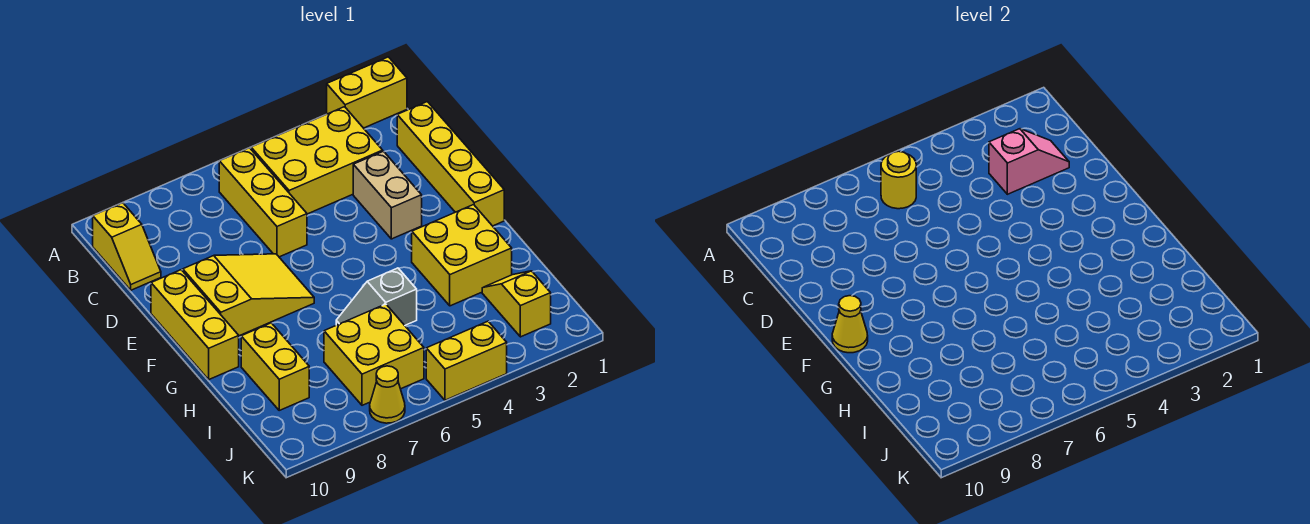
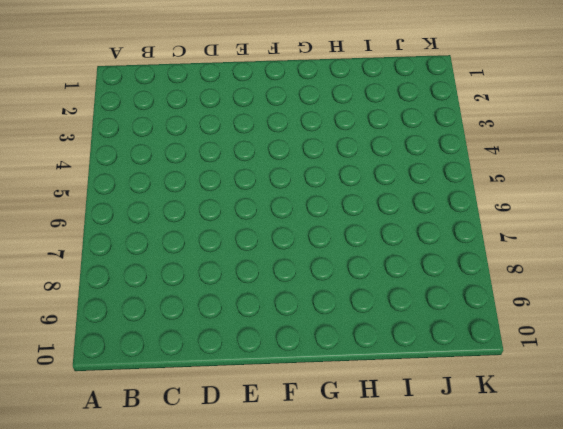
none -> yellow brick A1:A2 level 1
none -> yellow brick B3:C5 level 1
none -> yellow brick B6:D6 level 1

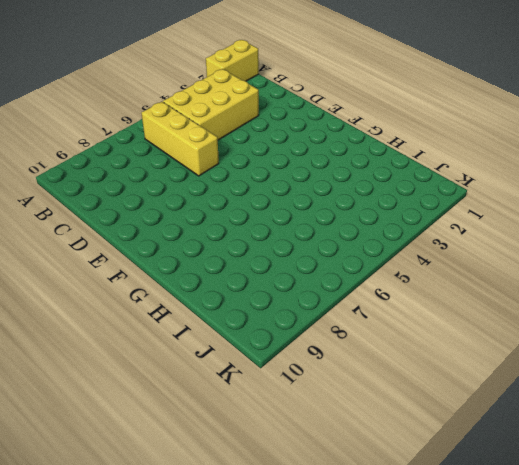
none -> yellow slope B10:C10 level 1 top B
none -> yellow brick C1:F1 level 1
none -> tan brick D3:E3 level 1

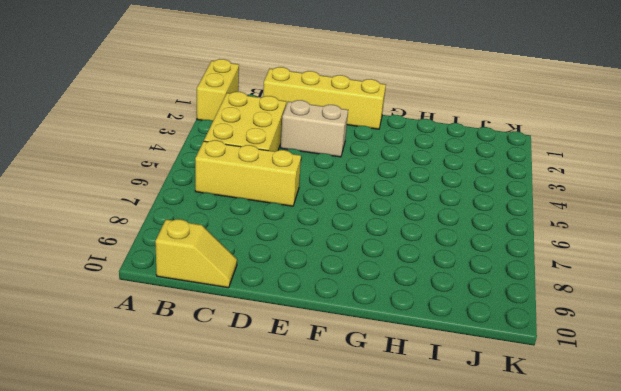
none -> yellow slope E7:F9 level 1 top 9
none -> yellow brick E10:G10 level 1
none -> yellow brick G2:H3 level 1

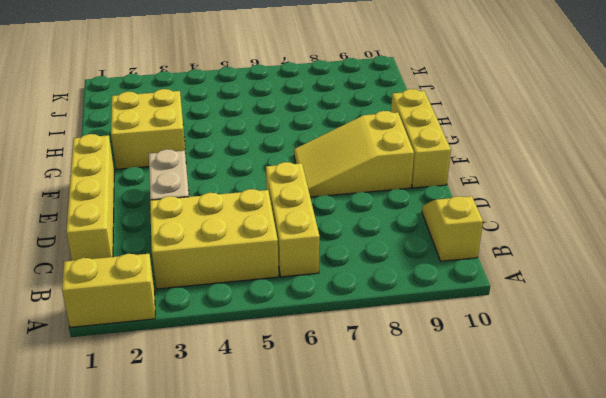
none -> grey slope H5:H6 level 1 top 5
none -> yellow brick H9:I9 level 1
none -> yellow slope I2:J2 level 1 top J

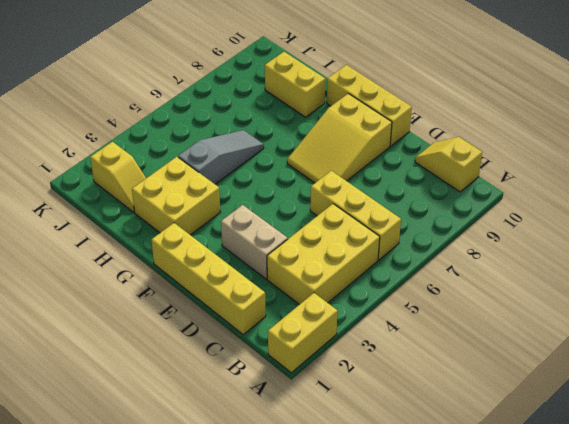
grey slope H4:H6 level 1 top 4 -> grey slope H5:H6 level 1 top 5
none -> yellow brick I6:J7 level 1
none -> yellow brick K4:K5 level 1
none -> yellow cone K7 level 1

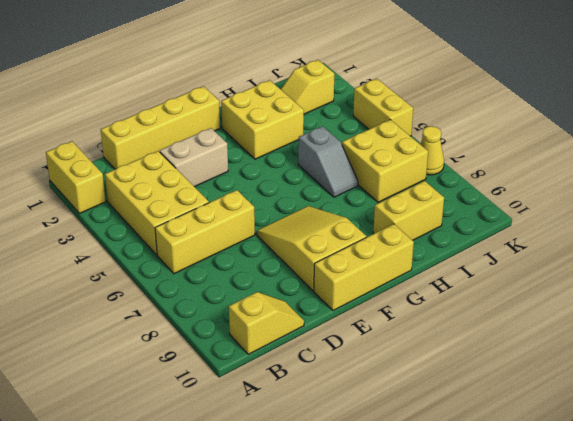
none -> yellow round brick B6 level 2
none -> pink slope C2:C3 level 2 top 3
none -> yellow cone F10 level 2

